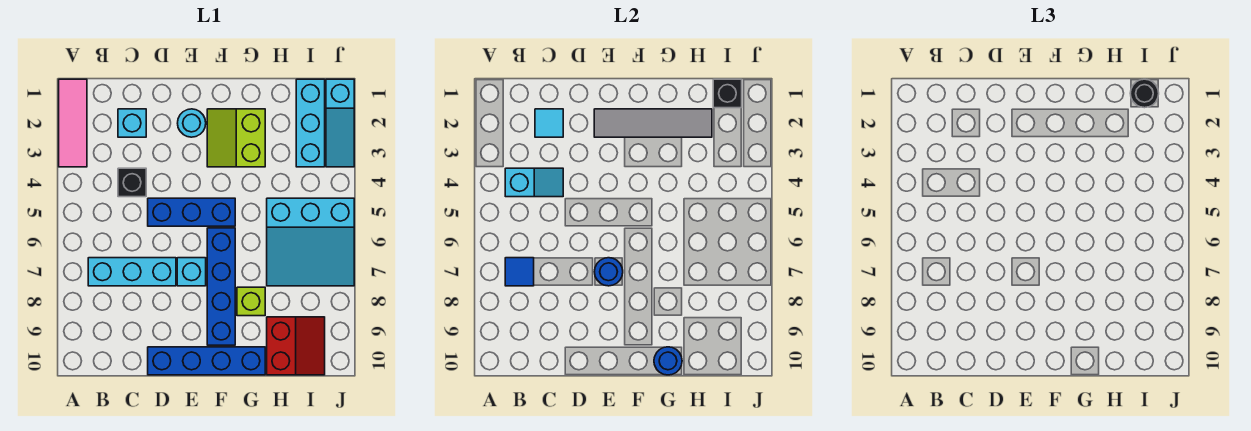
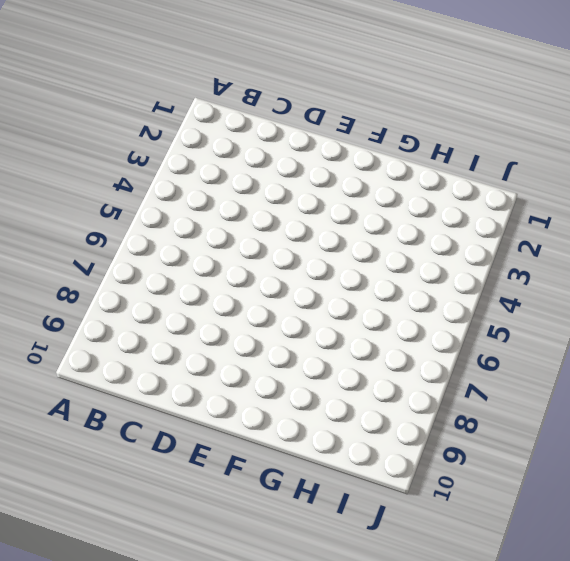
none -> pink tile A1:A3 level 1
none -> cyan brick B7:D7 level 1
none -> cyan brick C2 level 1

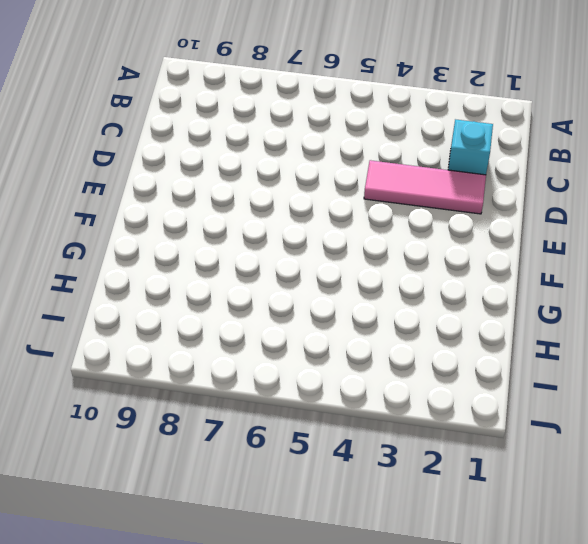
pink tile D2:D4 level 1 -> pink tile A1:A3 level 1
none -> cyan brick B7:D7 level 1
none -> black brick C4 level 1
none -> blue brick D5:F5 level 1

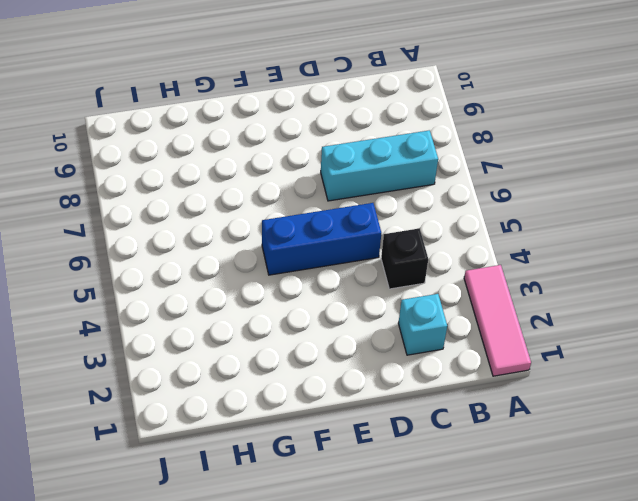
none -> blue brick D10:G10 level 1
none -> cyan round brick E2 level 1
none -> cyan brick E7 level 1

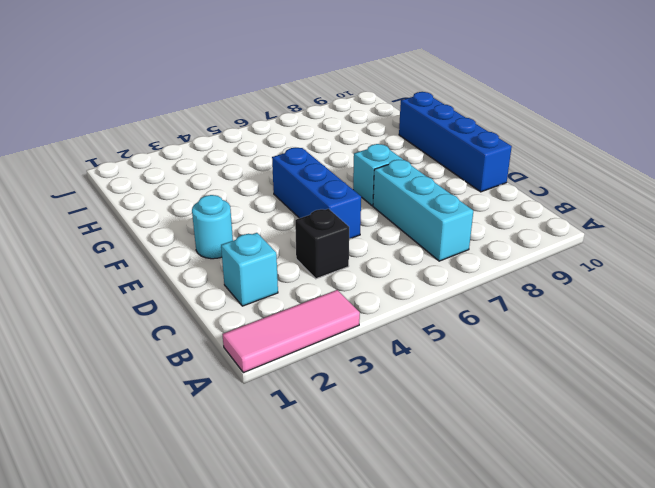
none -> lime slope F2:G3 level 1 top G
none -> blue brick F6:F9 level 1
none -> lime brick G8 level 1

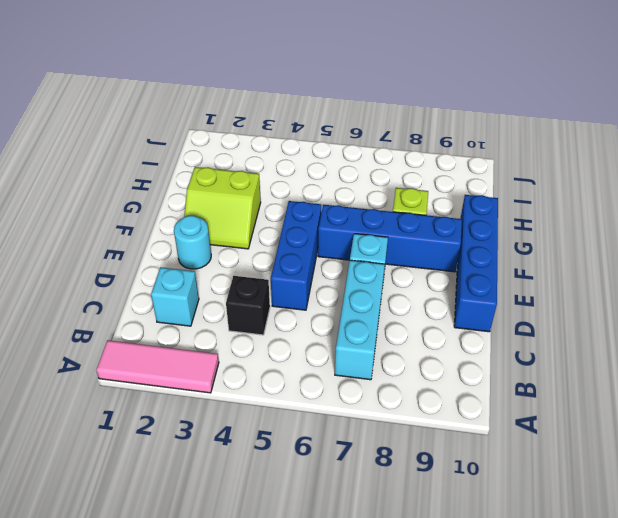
none -> cyan slope H5:J7 level 1 top 5
none -> red slope H9:I10 level 1 top H
none -> cyan brick I1:I3 level 1

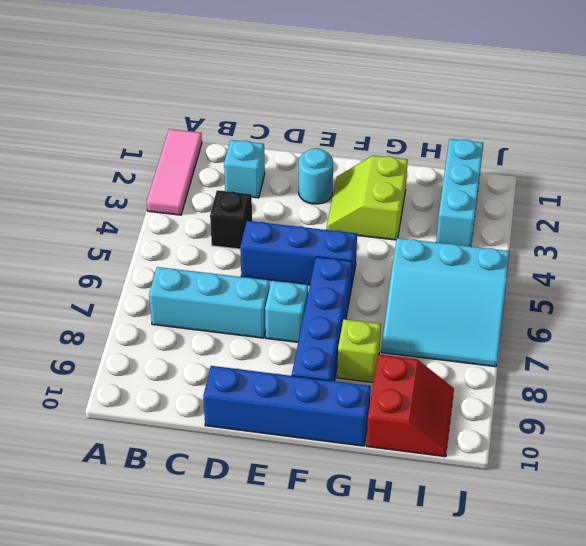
none -> cyan slope J1:J3 level 1 top 1
none -> cyan slope B4:C4 level 2 top B
none -> blue tile B7 level 2

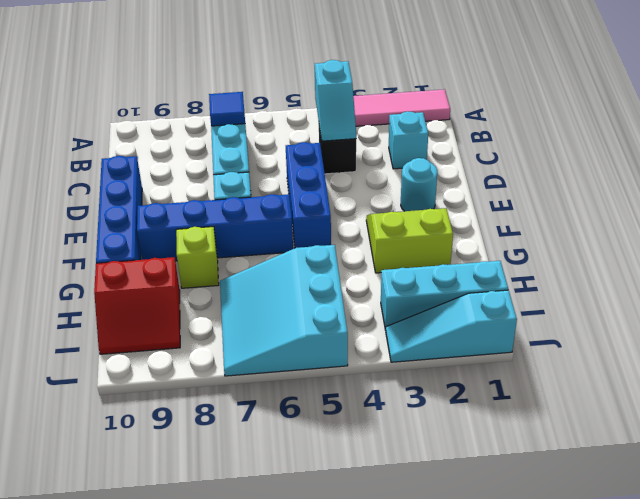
none -> cyan tile C2 level 2
none -> grey tile E2:H2 level 2
none -> blue round brick E7 level 2

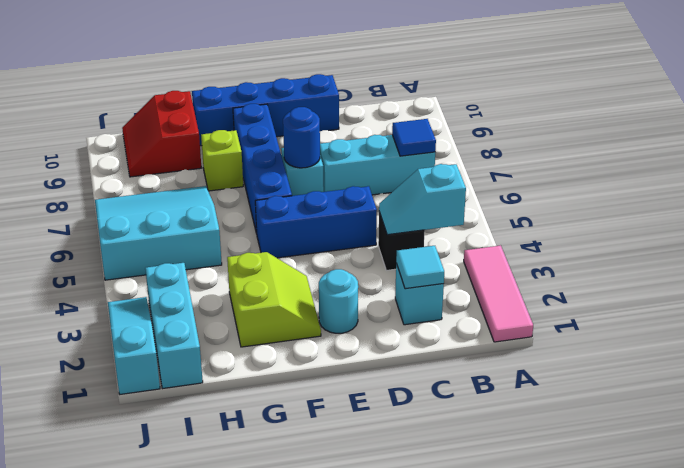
none -> grey tile E2:H2 level 2
none -> blue round brick G10 level 2
none -> black brick I1 level 2

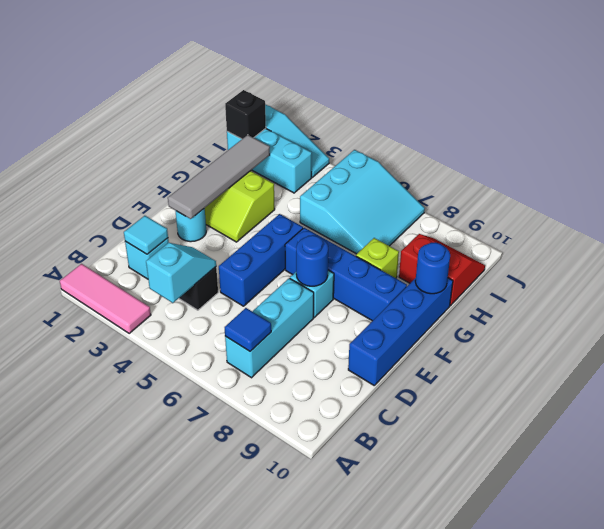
none -> black round brick I1 level 3

